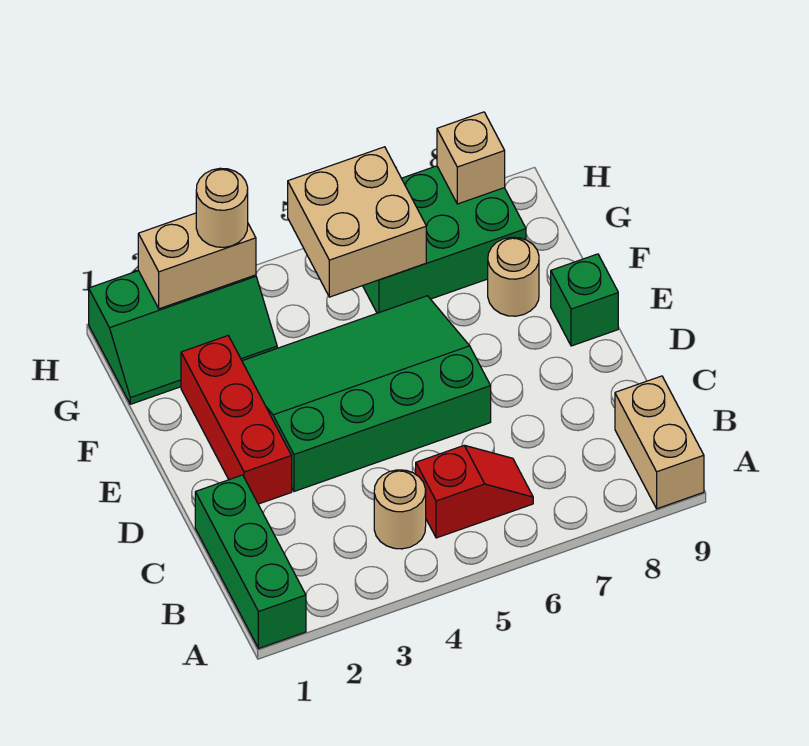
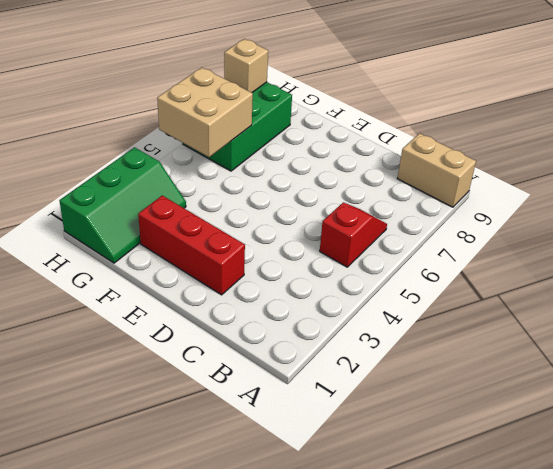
none -> green brick A1:C1 level 1
none -> tan round brick B4 level 1
none -> green slope D3:F6 level 1 top D

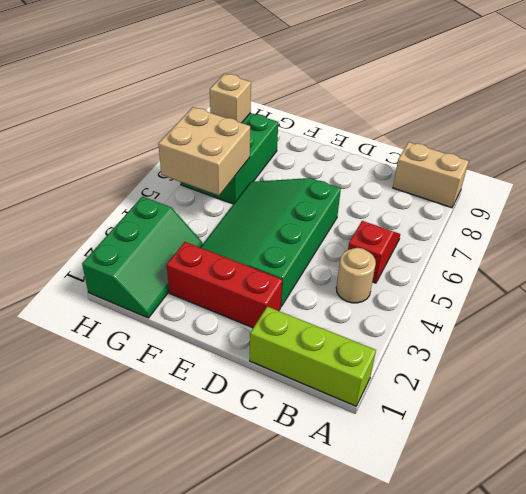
lime brick A1:C1 level 1 -> green brick A1:C1 level 1
none -> green brick E9 level 1
none -> tan round brick F8 level 1
none -> tan brick H2:H3 level 2

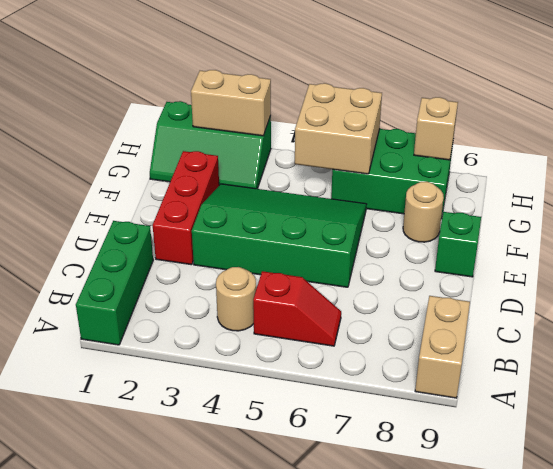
none -> tan round brick H3 level 3

